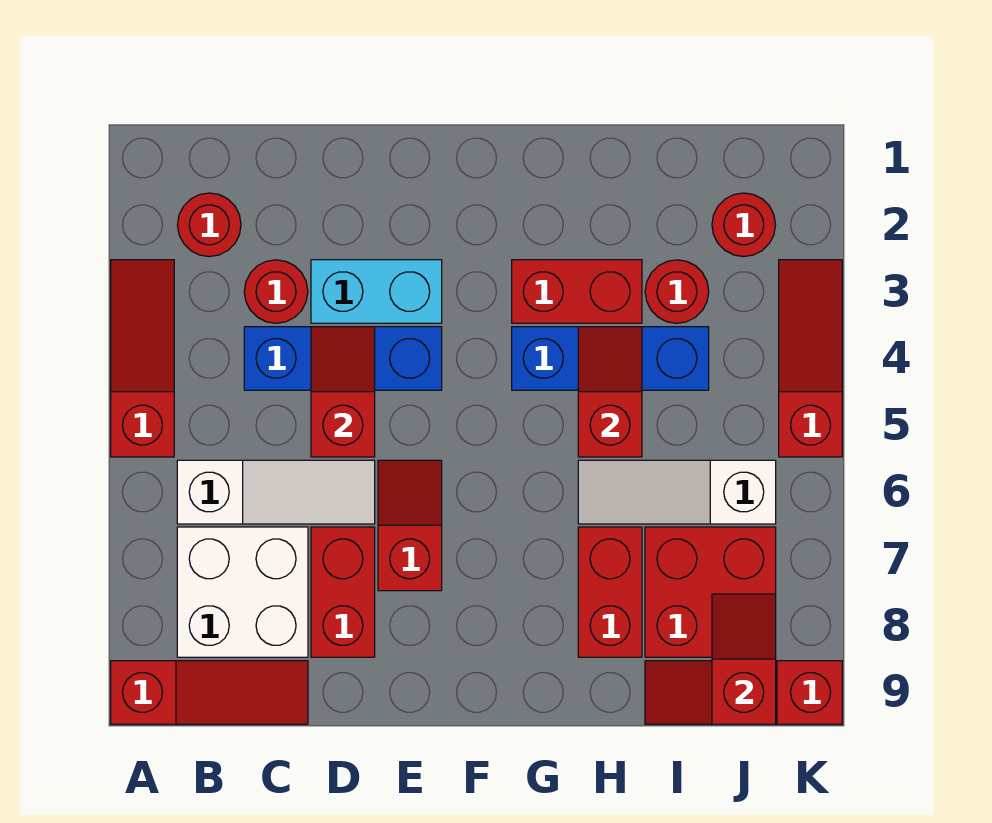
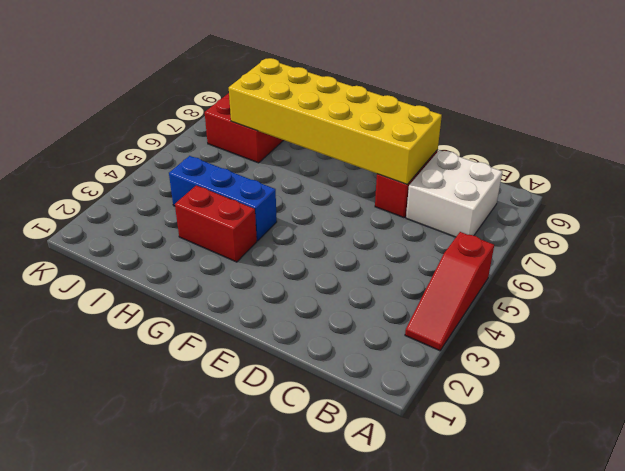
yellow brick D7:I8 level 2 -> none
none -> red slope A9:C9 level 1 top A
none -> red round brick B2 level 1
none -> white slope B6:D6 level 1 top B

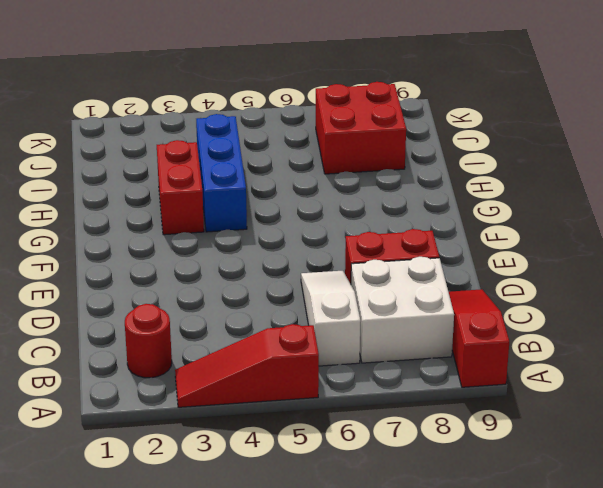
none -> red round brick C3 level 1
none -> blue brick C4:E4 level 1
none -> cyan brick D3:E3 level 1

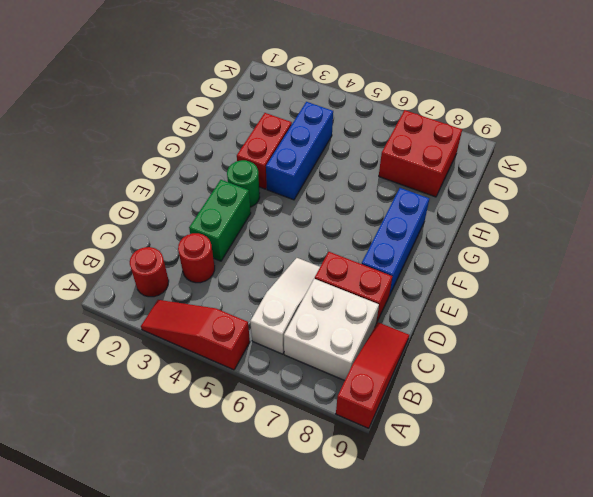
green brick D3:E3 level 1 -> cyan brick D3:E3 level 1
blue brick E8:G8 level 1 -> blue brick C4:E4 level 1
green round brick F3 level 1 -> none
none -> red slope E6:E7 level 1 top 7
none -> white slope H6:J6 level 1 top J
none -> red brick H7:H8 level 1

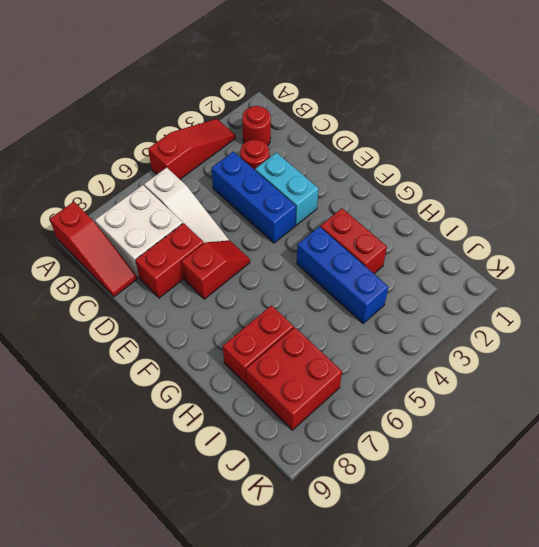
none -> white slope H6:J6 level 1 top J
none -> red round brick I3 level 1
none -> red slope I9:K9 level 1 top K

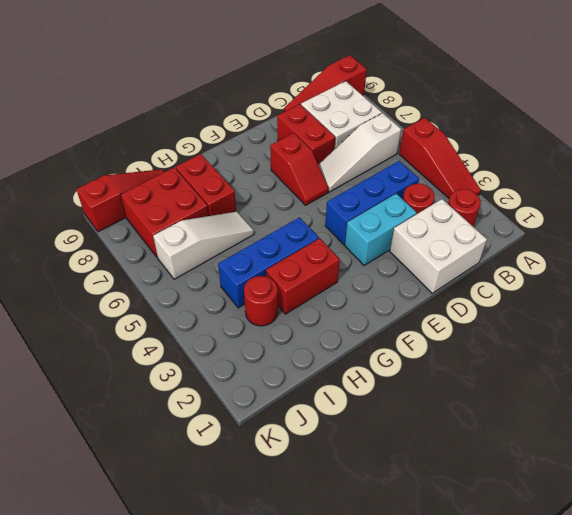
white brick C1:D2 level 1 -> none
none -> red round brick J2 level 1
none -> red slope K3:K5 level 1 top 5
none -> red slope D4:D5 level 2 top 5

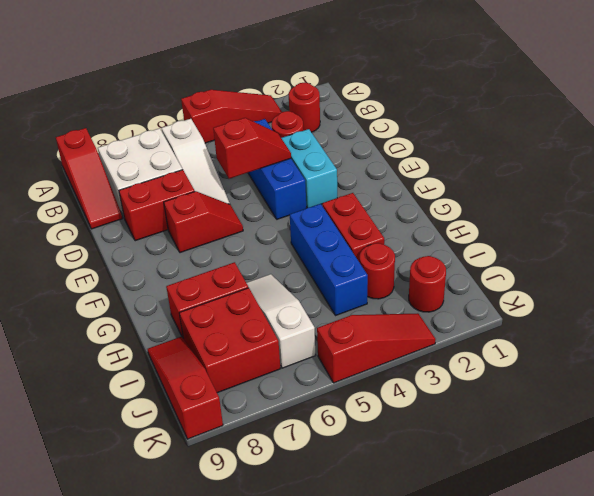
none -> red slope H4:H5 level 2 top 5
none -> red slope J8:J9 level 2 top 9

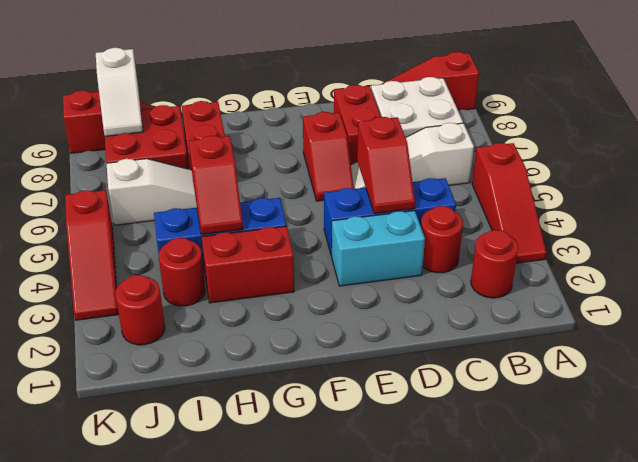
white slope J8:J9 level 2 top 9 -> red slope J8:J9 level 2 top 9

